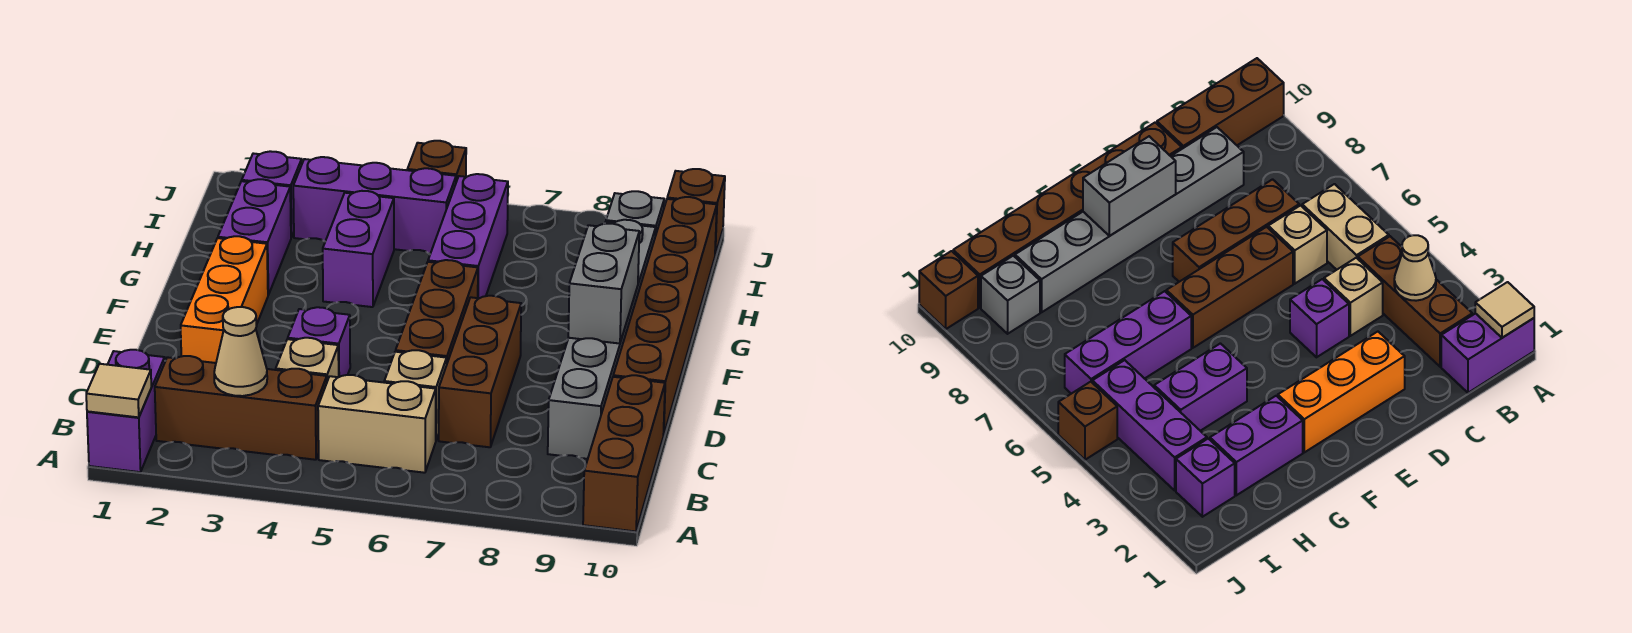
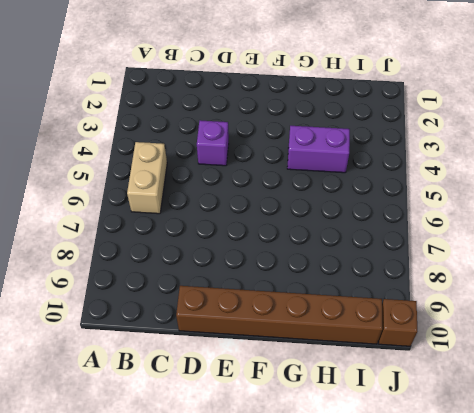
none -> purple brick A1:B1 level 1
none -> brown brick A10:C10 level 1
none -> brown brick B2:B4 level 1

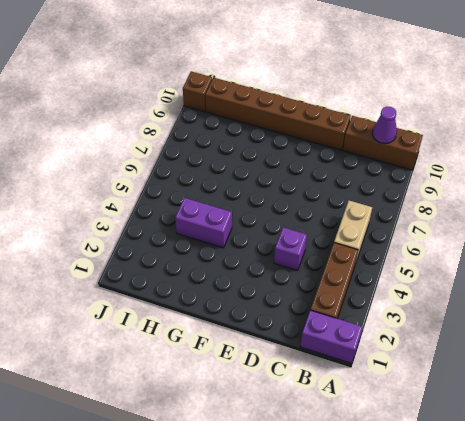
purple cone B10 level 2 -> none
none -> tan brick C4 level 1
none -> tan brick C6 level 1
none -> brown brick C7:E7 level 1

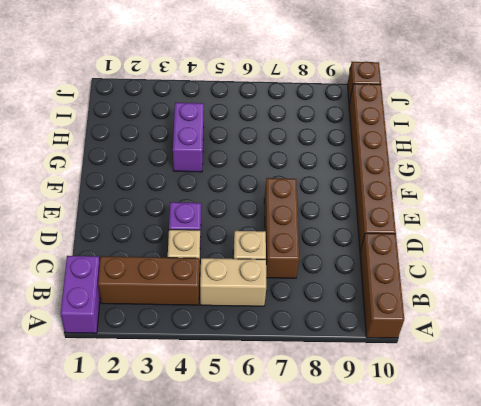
none -> grey brick C9:H9 level 1
none -> orange brick D2:F2 level 1
none -> brown brick D6:F6 level 1

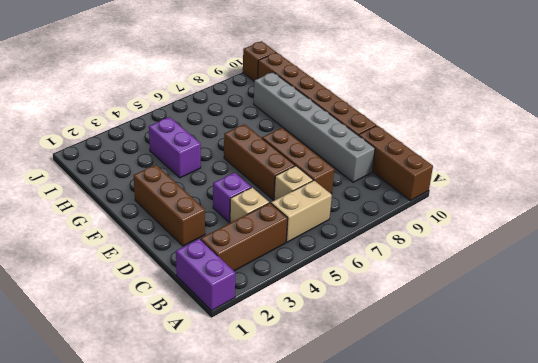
brown brick D2:F2 level 1 -> orange brick D2:F2 level 1
none -> purple brick G2:H2 level 1
none -> purple brick G6:I6 level 1
none -> purple brick I2 level 1

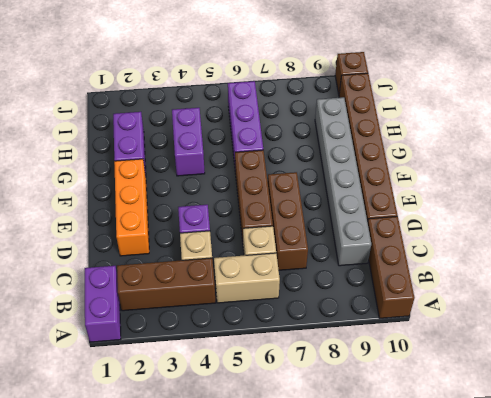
none -> purple brick I2 level 1
none -> purple brick I3:I5 level 1
none -> grey brick I9 level 1

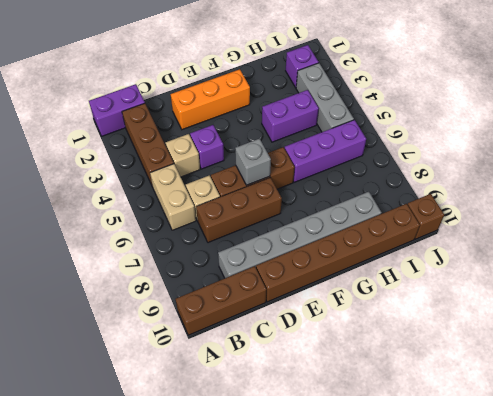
grey brick E6 level 2 -> grey brick I9 level 1
grey brick I3:I5 level 1 -> purple brick I3:I5 level 1
none -> purple brick G2:H2 level 1
none -> brown brick J5 level 1
none -> tan tile A1 level 2

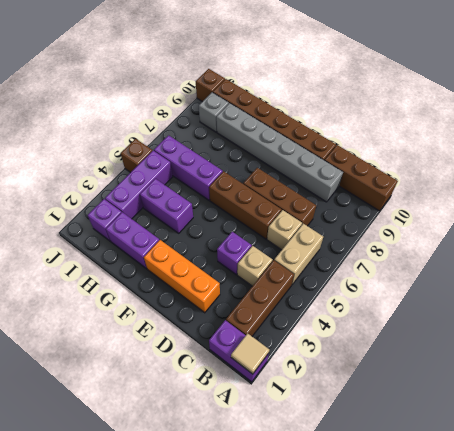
none -> tan cone B3 level 2
none -> grey brick E9:F9 level 2

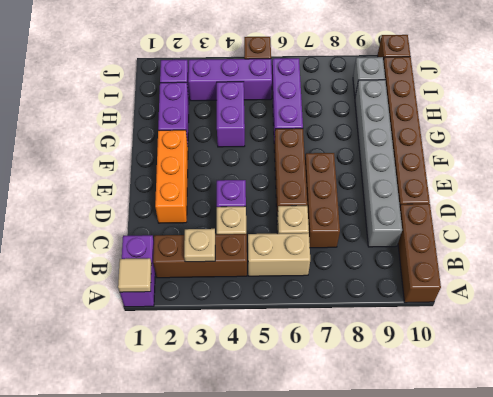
tan plate B3 level 2 -> tan cone B3 level 2
none -> grey brick E9:F9 level 2

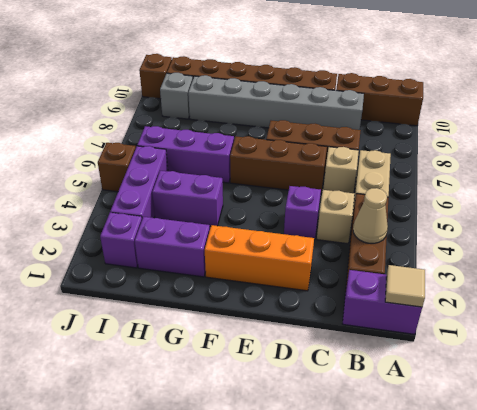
none -> grey brick E9:F9 level 2

